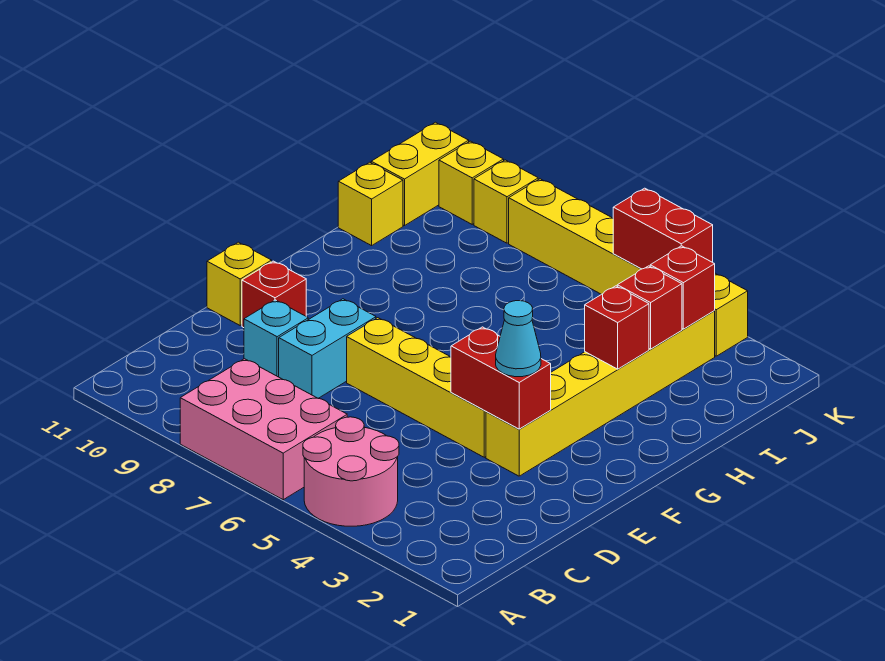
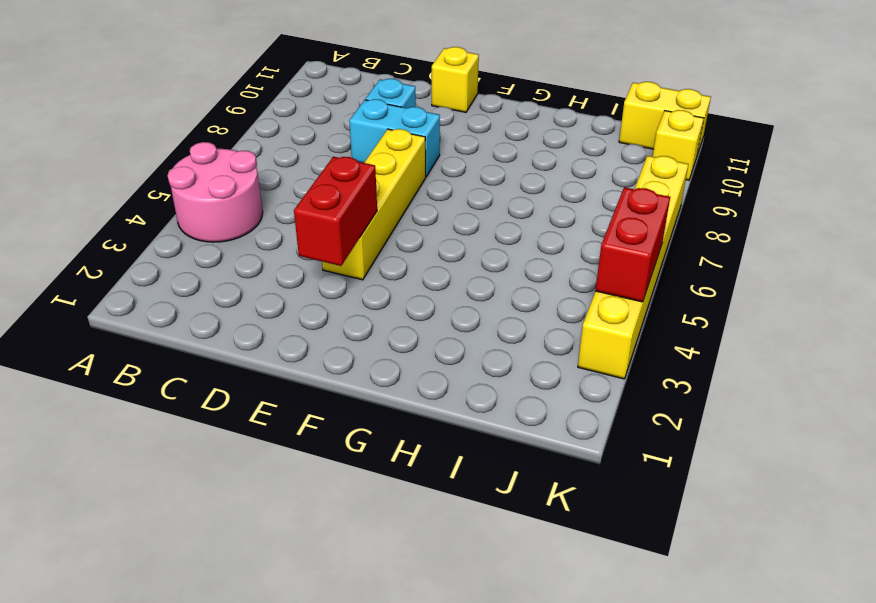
none -> pink brick A6:B8 level 1
none -> yellow brick E3:J3 level 1
none -> red brick E10 level 1

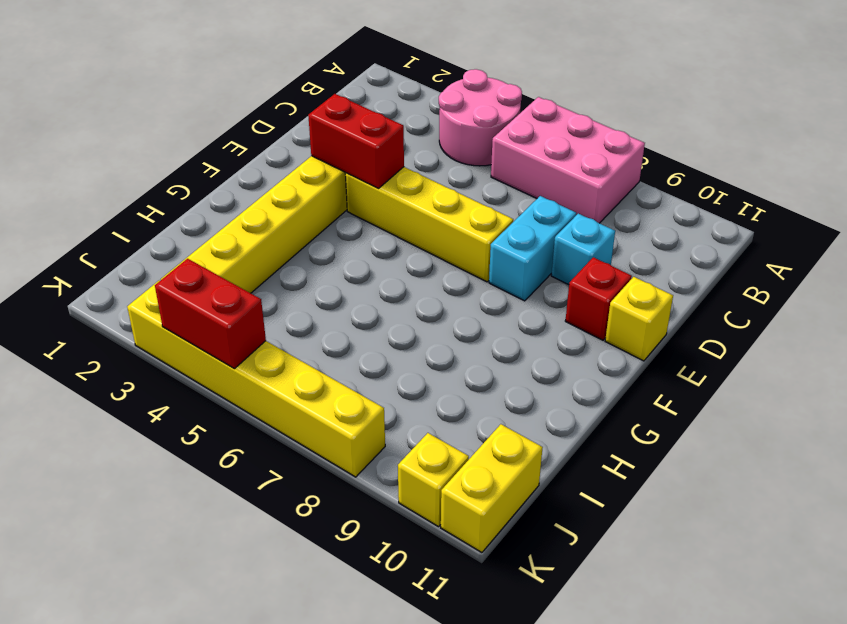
none -> yellow brick I11 level 1
none -> yellow brick K9 level 1
none -> red brick H3 level 2

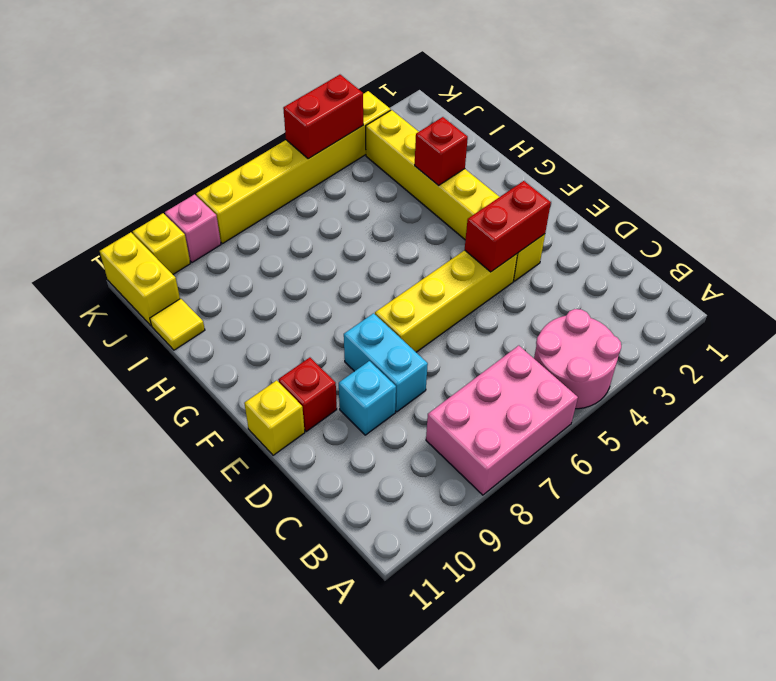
yellow tile I11 level 1 -> yellow brick I11 level 1
pink brick K9 level 1 -> yellow brick K9 level 1
none -> red brick I3 level 2
none -> red brick J3 level 2
none -> cyan cone E3 level 3

